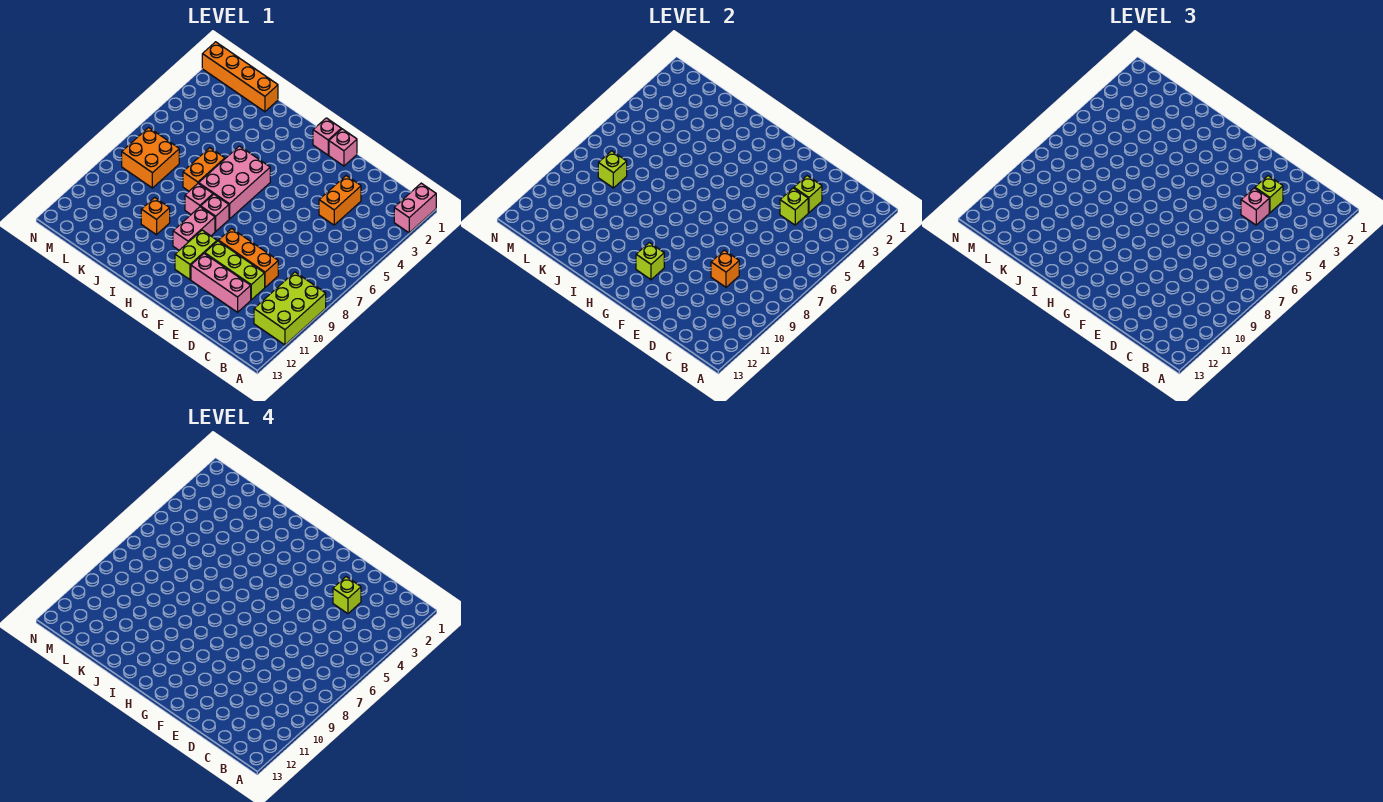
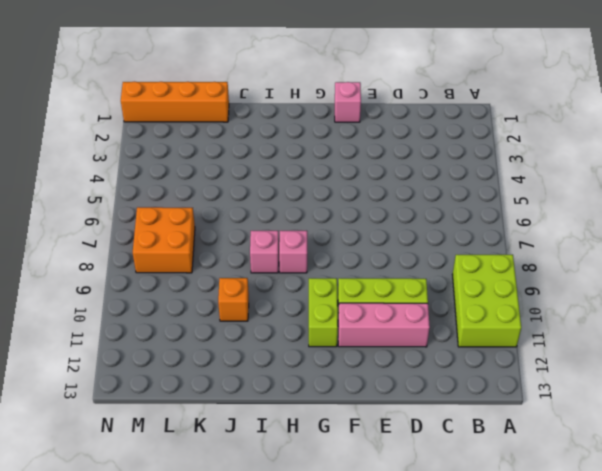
none -> pink brick A1:A2 level 1
none -> orange brick D3:D4 level 1
none -> orange brick D9:F9 level 1

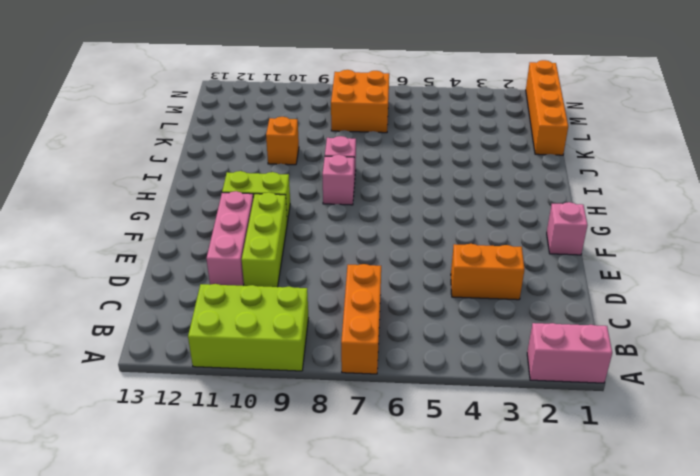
orange brick A7:C7 level 1 -> orange brick D9:F9 level 1
none -> pink brick G1 level 1
none -> pink brick H5:I7 level 1
none -> pink brick H9:H10 level 1

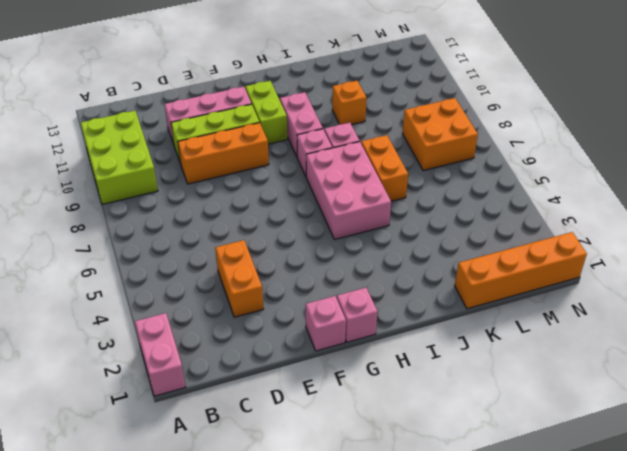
none -> lime brick D3 level 2
none -> lime brick D4 level 2
none -> orange brick D9 level 2

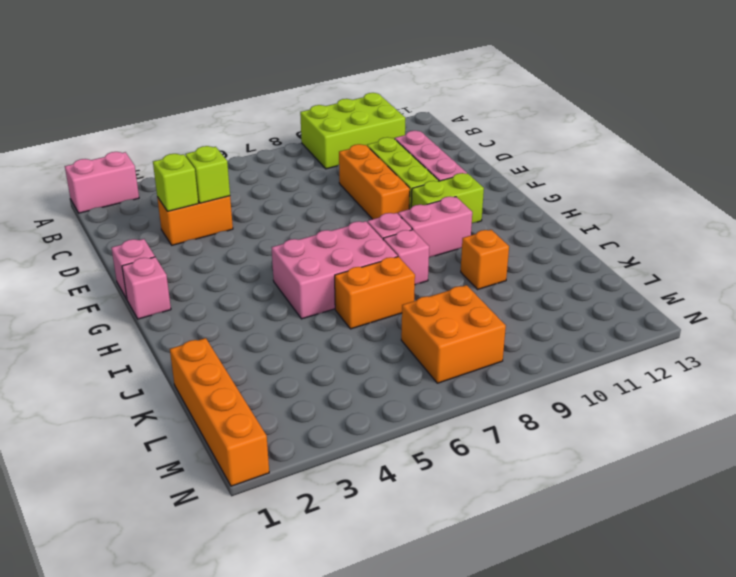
none -> orange brick D9 level 2
none -> lime brick G11 level 2
none -> lime brick L8 level 2

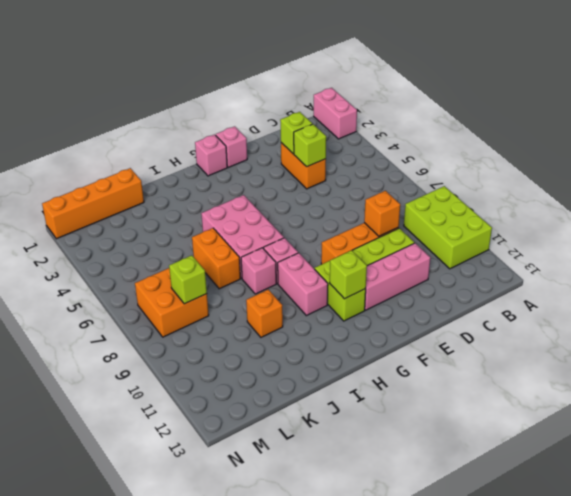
none -> lime brick D3 level 3
none -> pink brick D4 level 3
none -> lime brick D3 level 4

